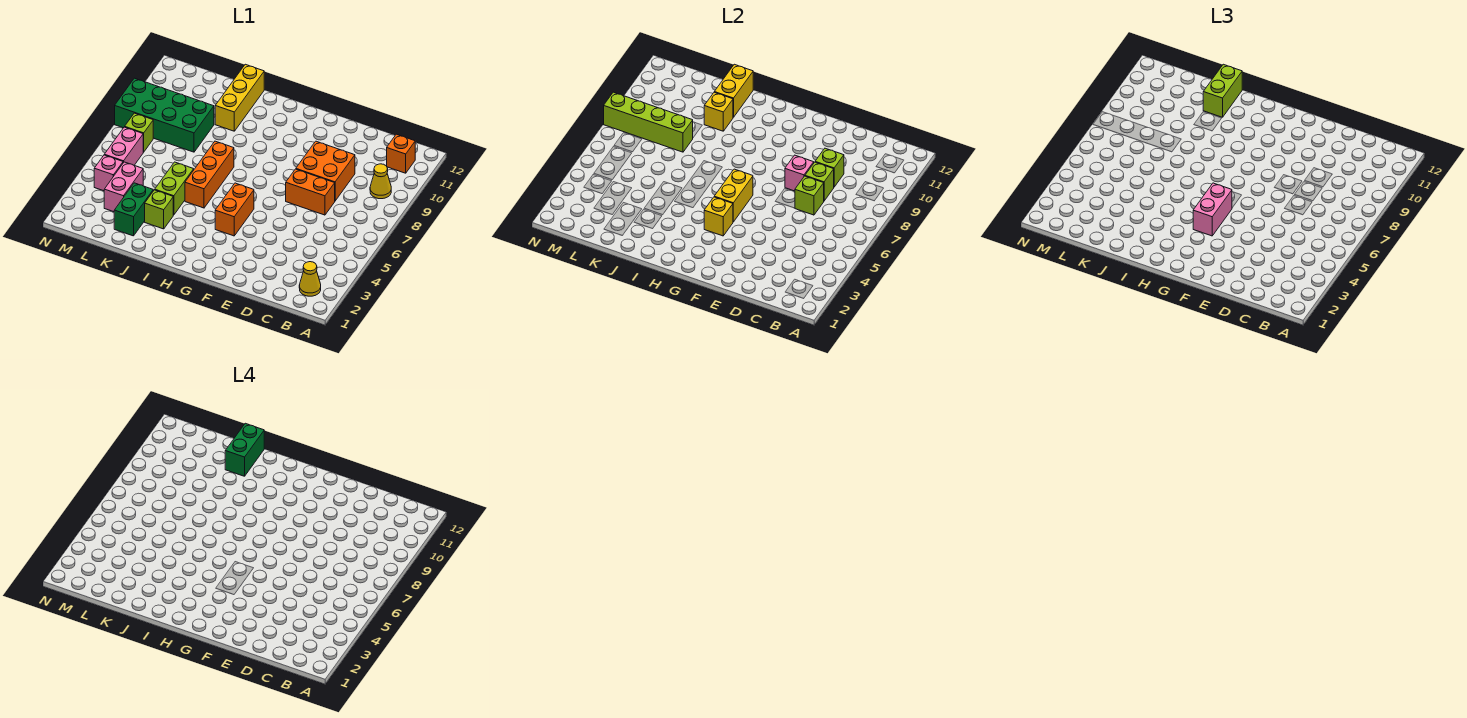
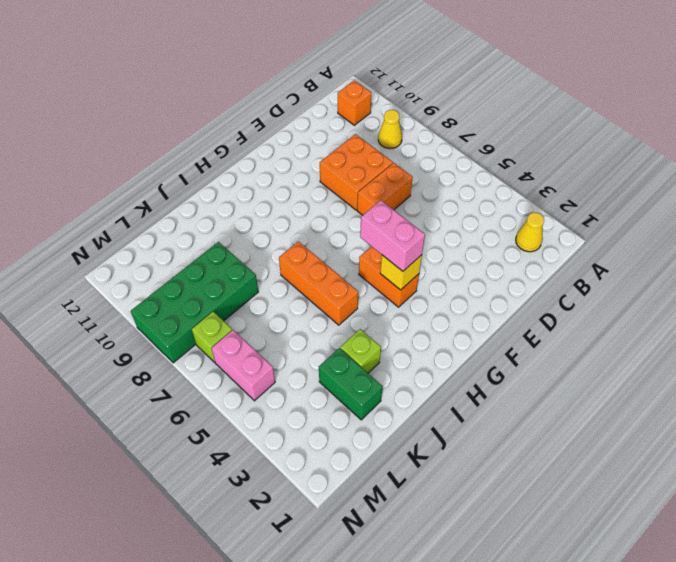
none -> lime brick J4:J5 level 1
none -> yellow brick J10:J12 level 1
none -> pink brick L3:L4 level 1

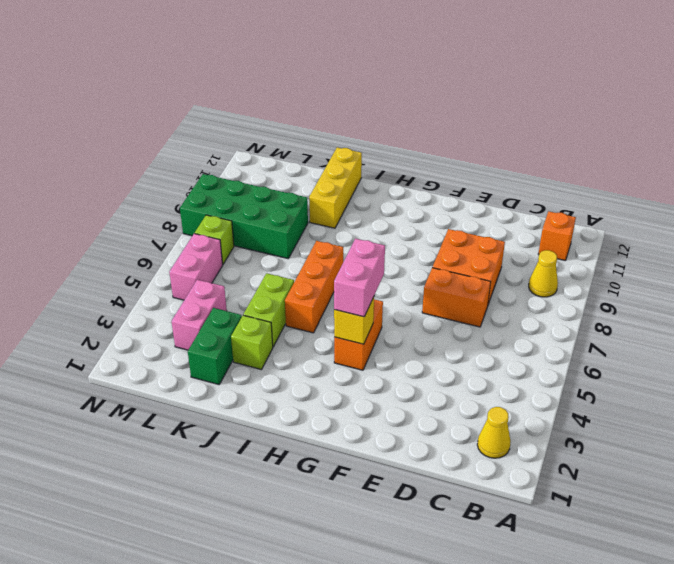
none -> pink brick M4 level 1
none -> lime brick D7 level 2
none -> lime brick D8 level 2

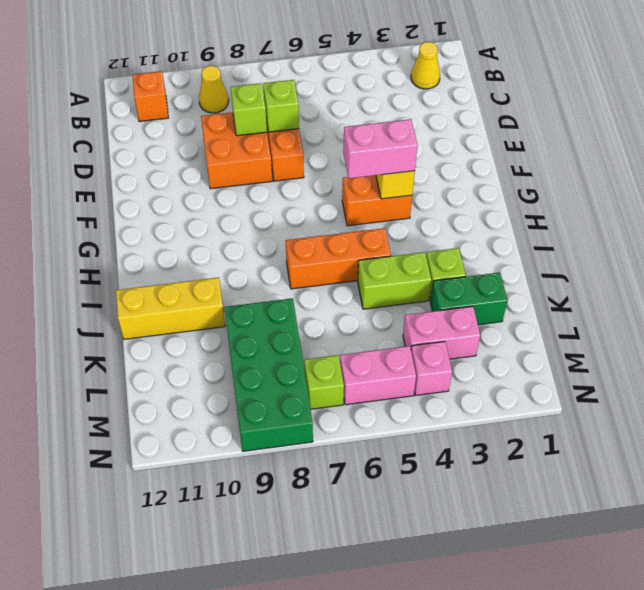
none -> lime brick D9 level 2
none -> pink brick E8 level 2
none -> yellow brick G5:G6 level 2

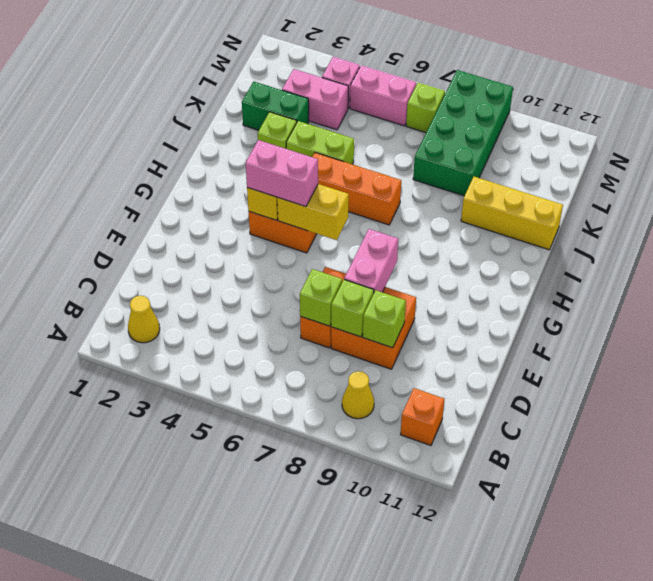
pink brick E8:F8 level 2 -> pink brick E8 level 2
none -> yellow brick J10 level 2
none -> yellow brick J11:J12 level 2
none -> lime brick K8:N8 level 2

